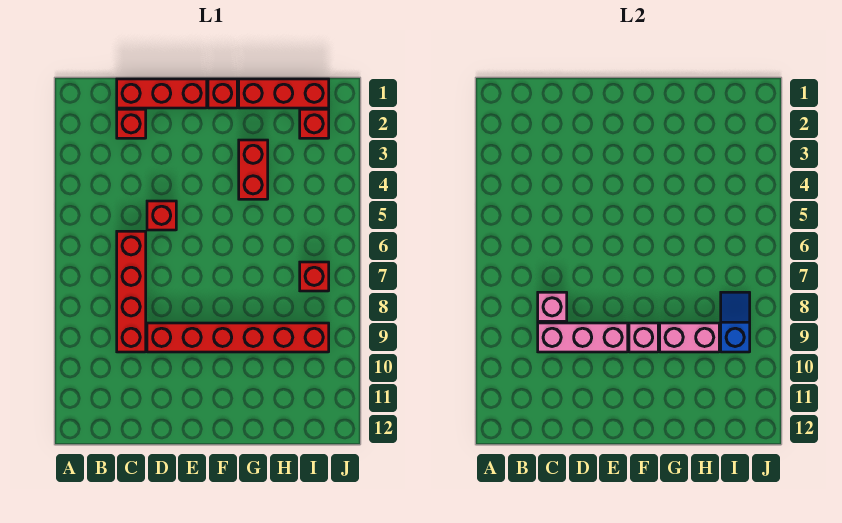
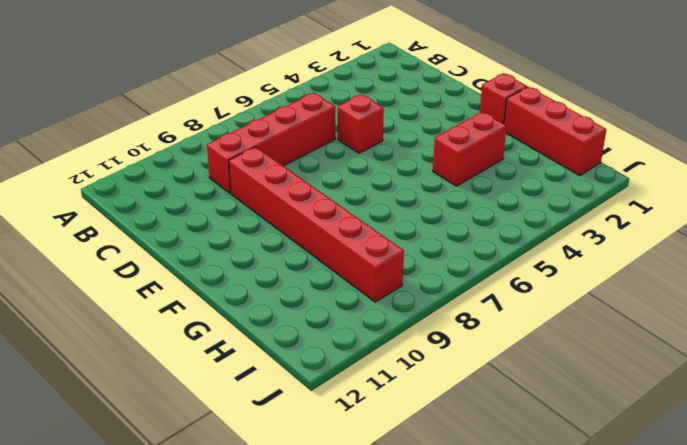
none -> red brick C1:E1 level 1
none -> red brick C2 level 1
none -> red brick I2 level 1

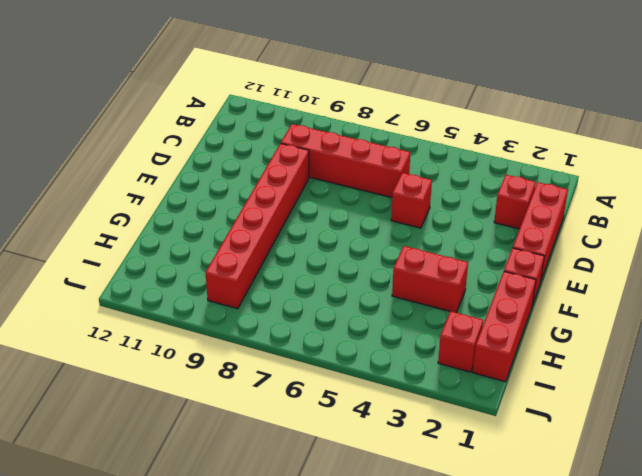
none -> red brick I7 level 1
none -> pink brick C8 level 2
none -> pink brick C9:E9 level 2

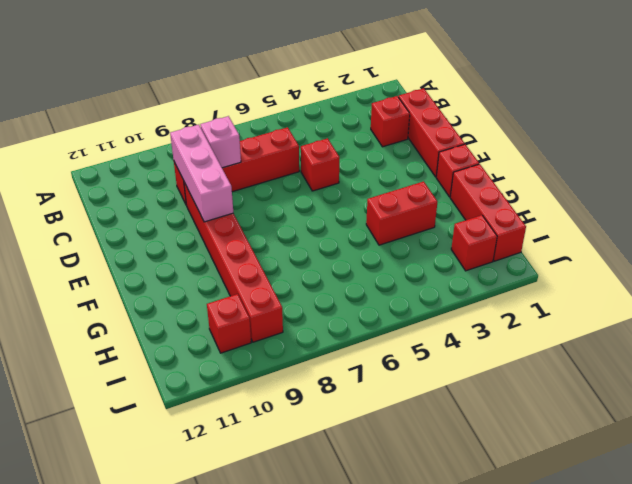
red brick I10 level 1 -> red brick I7 level 1
none -> pink brick F9 level 2
none -> pink brick G9:H9 level 2
none -> blue slope I8:I9 level 2 top 9

